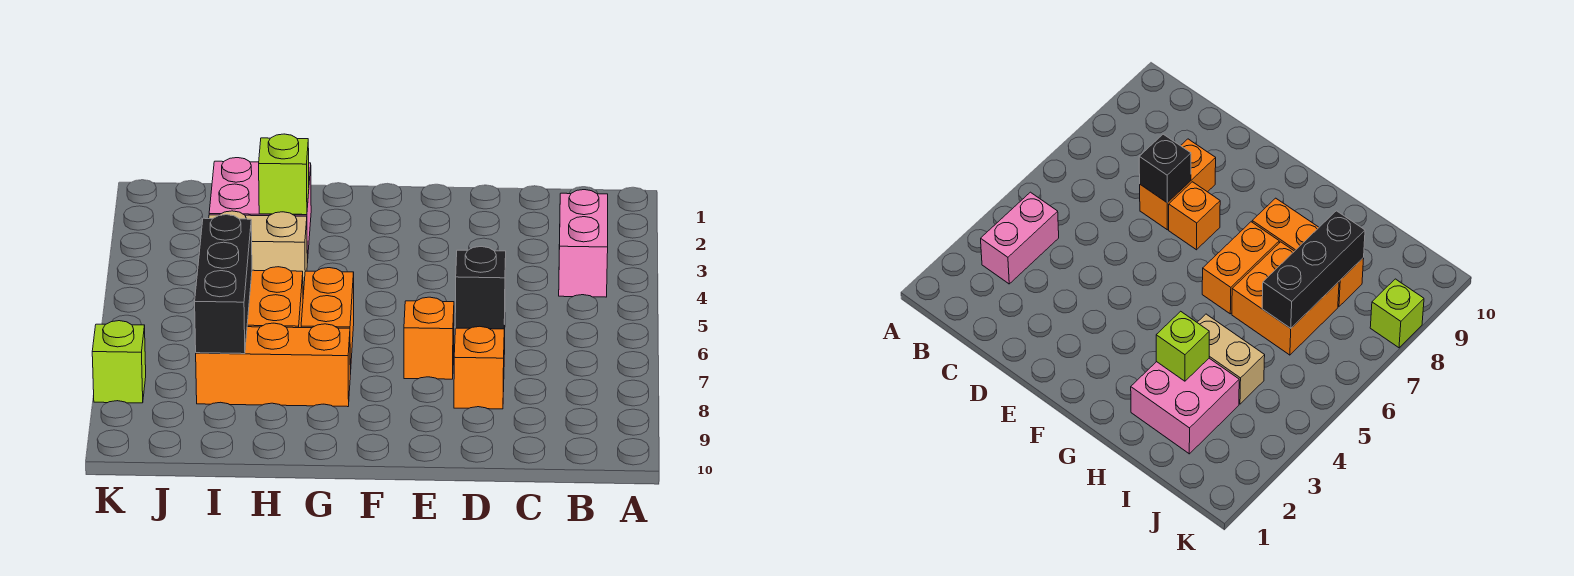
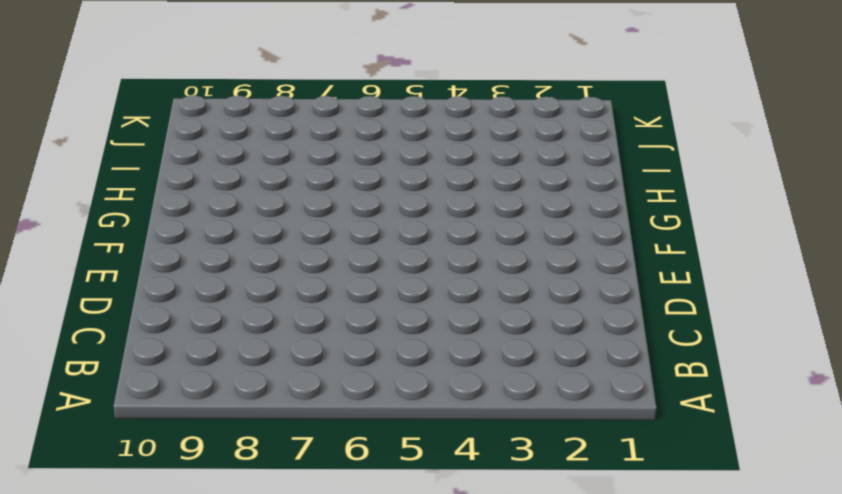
none -> pink brick B3:B4 level 1
none -> orange brick D7:D8 level 1
none -> orange brick E7 level 1

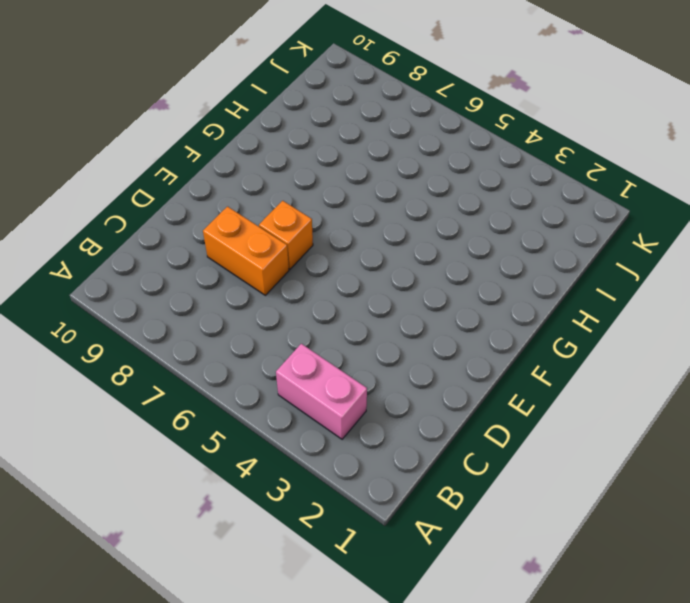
none -> orange brick G6:G7 level 1
none -> orange brick G8:I8 level 1
none -> pink brick H2:I3 level 1

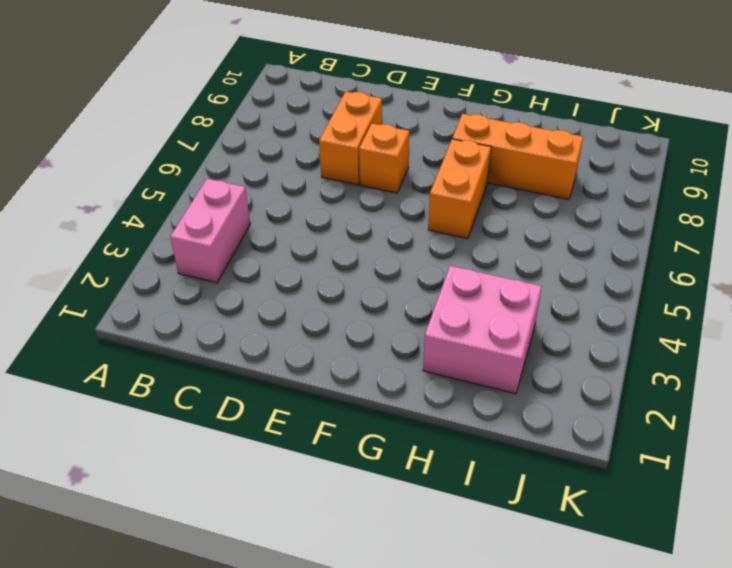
none -> tan brick H4:I4 level 1
none -> orange brick H6:I7 level 1
none -> lime brick K8 level 1

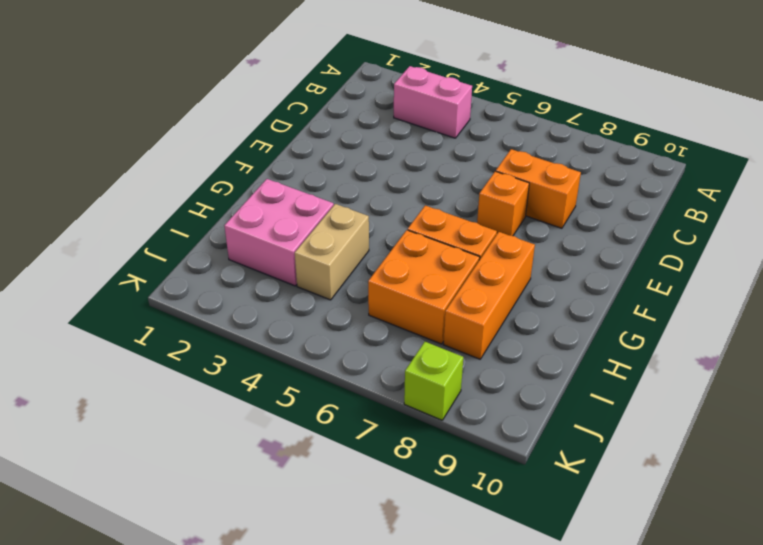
none -> black brick D7 level 2
none -> lime brick H3 level 2
none -> black brick I6:I8 level 2

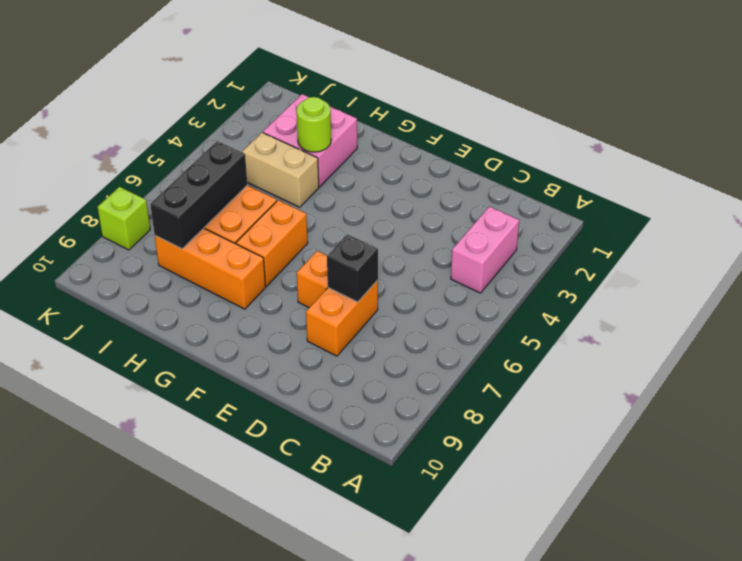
lime round brick H3 level 2 -> lime brick H3 level 2

